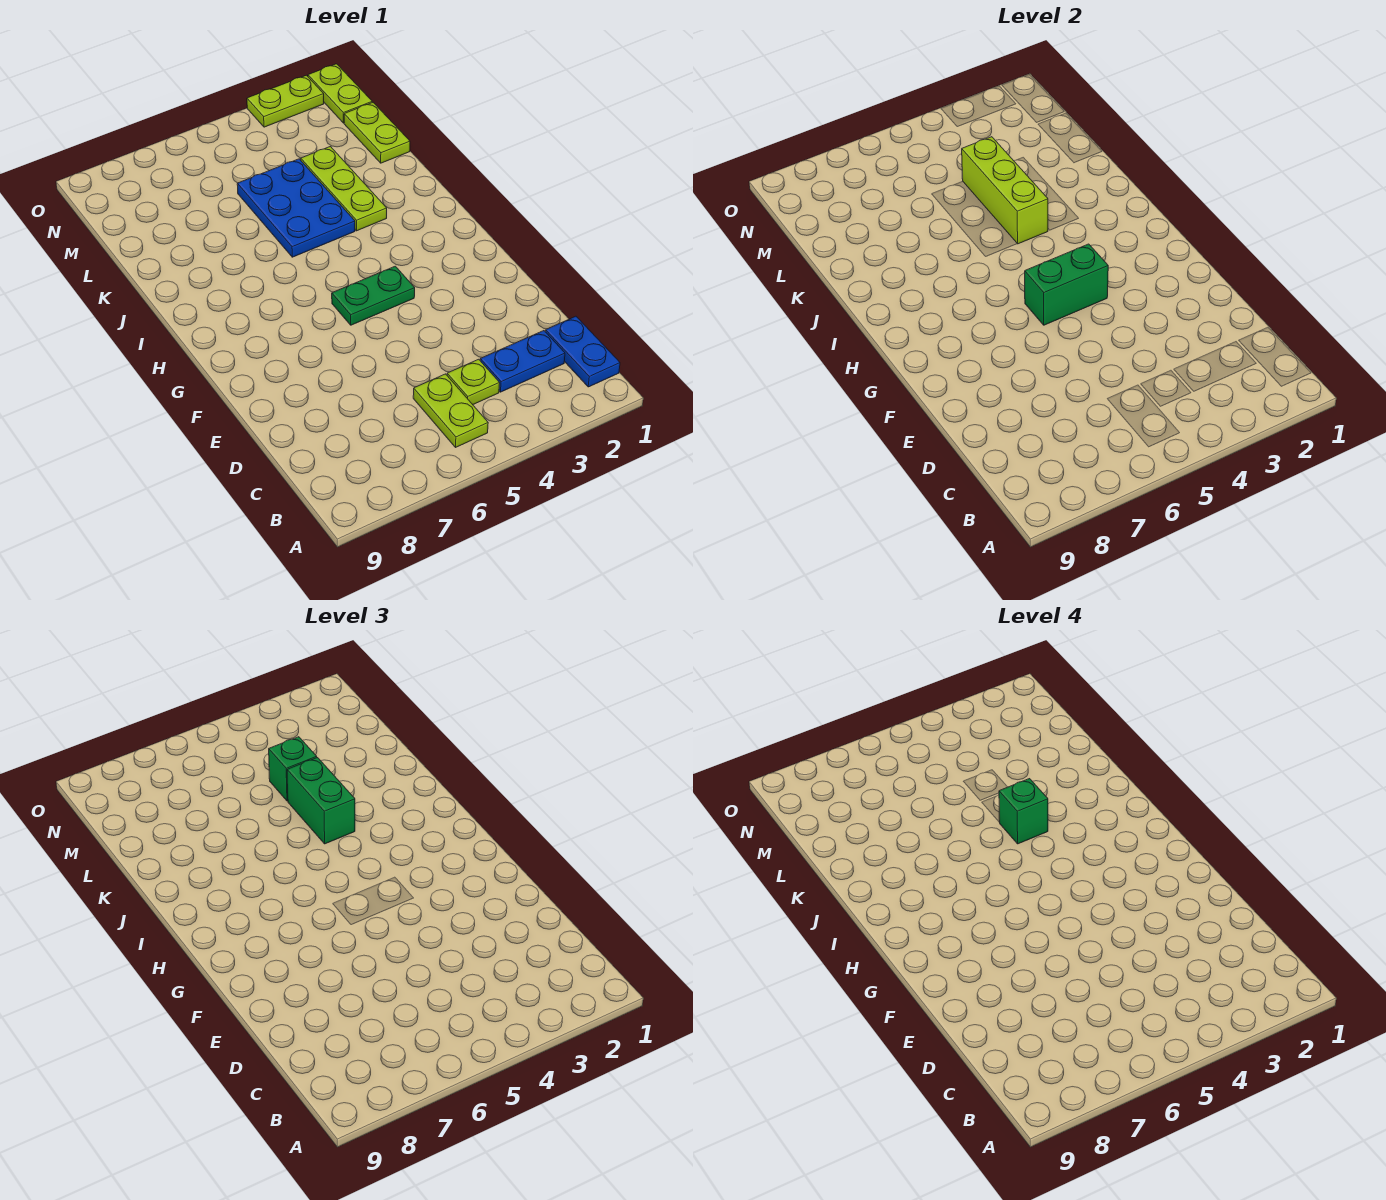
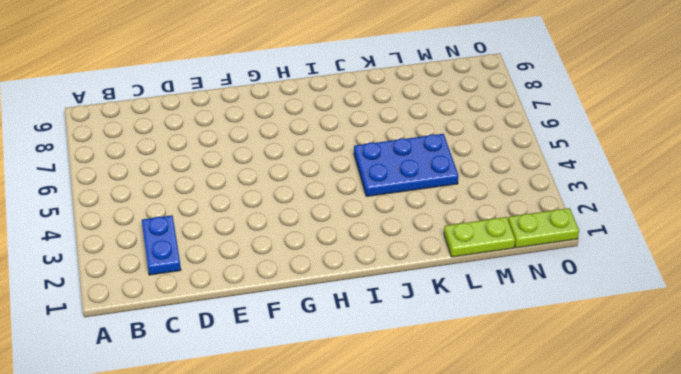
none -> blue plate B1:C1 level 1
none -> lime plate B5:C5 level 1
none -> lime plate C4 level 1

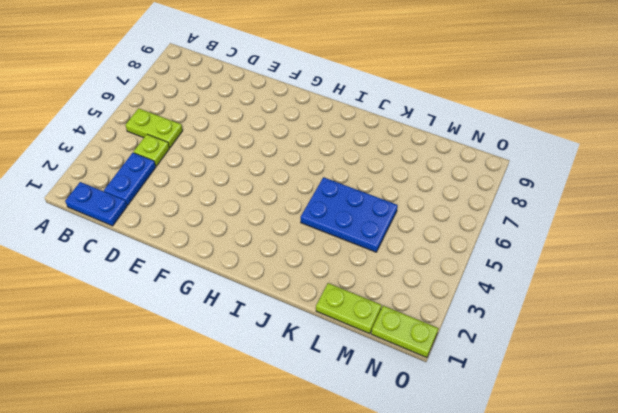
none -> green plate G4:G5 level 1
none -> lime plate J3:L3 level 1
none -> lime plate O2:O3 level 1

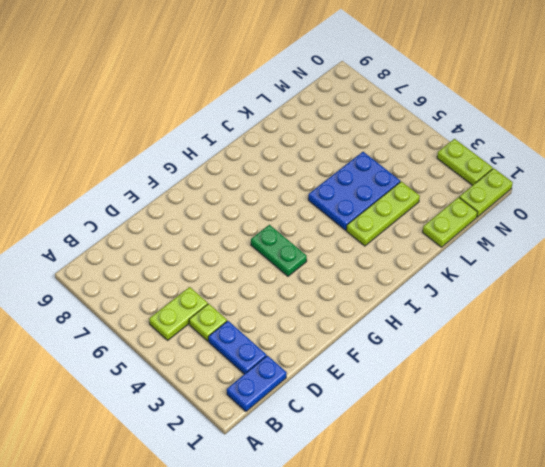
none -> green brick G4:G5 level 2
none -> lime brick J4:L4 level 2
none -> green brick J4:K4 level 3

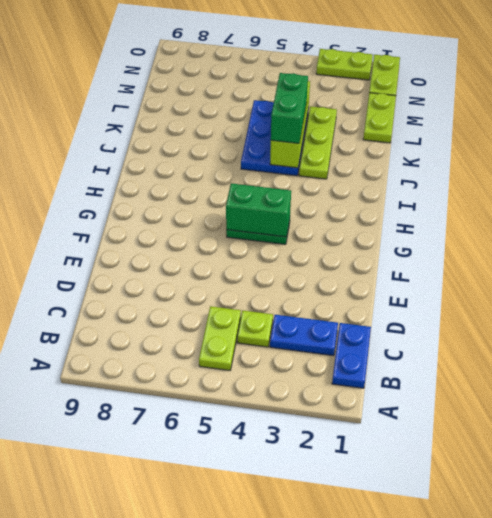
none -> green brick L4 level 3
none -> green brick J4 level 4

